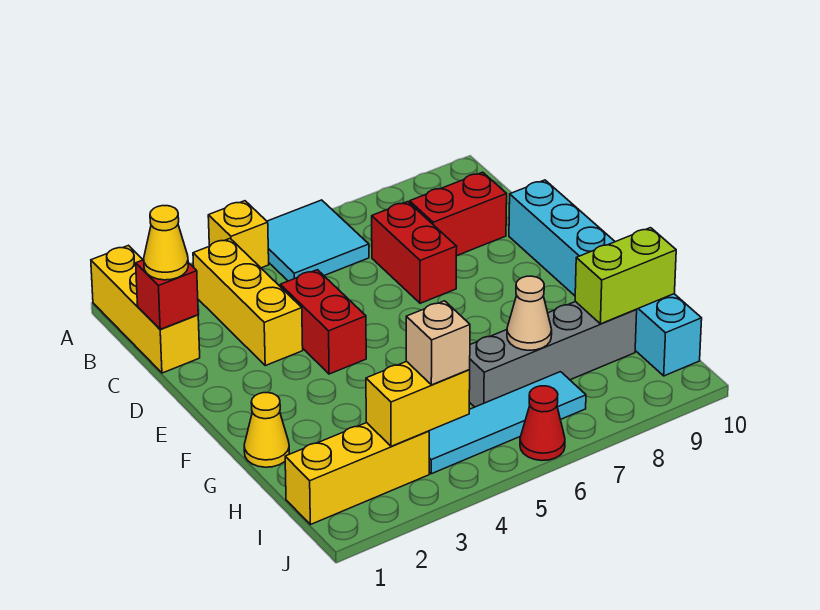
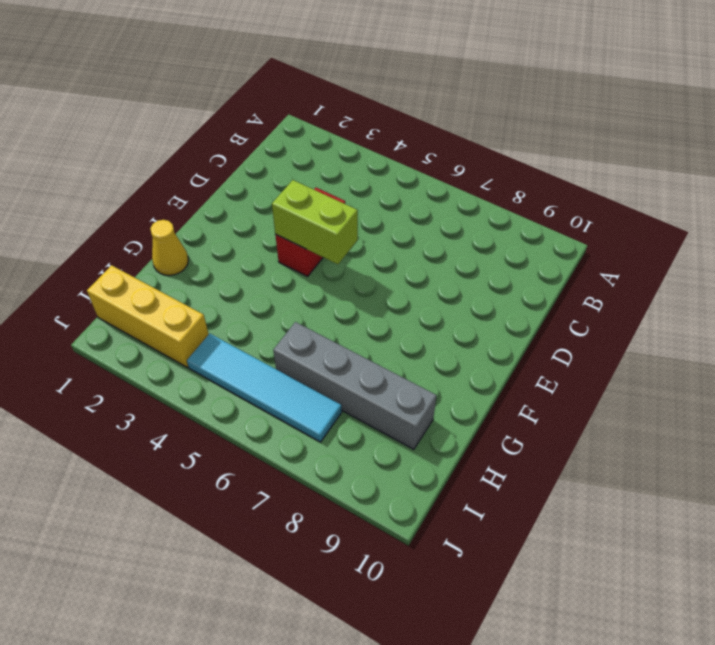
lime brick E4:E5 level 2 -> lime brick H9:H10 level 2
none -> yellow brick A1:C1 level 1
none -> yellow brick A4 level 1
none -> cyan tile A5:B6 level 1

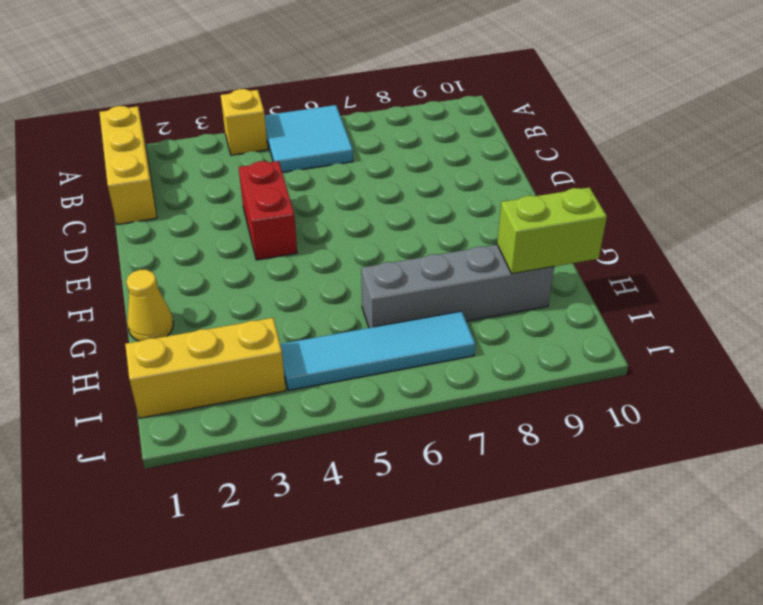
none -> yellow brick B3:D3 level 1
none -> red brick C7:D7 level 1
none -> red brick C8:C9 level 1

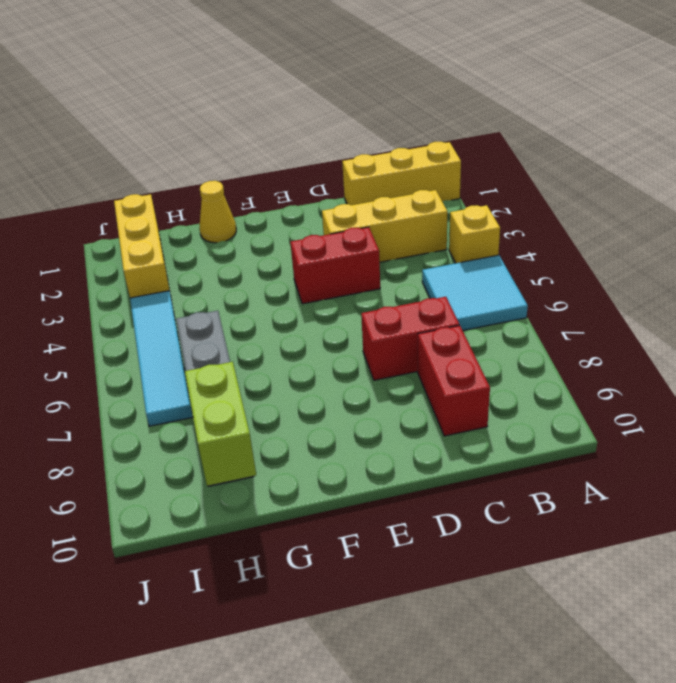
none -> cyan brick D10:I10 level 1
none -> red cone J6 level 1
none -> red brick C1 level 2

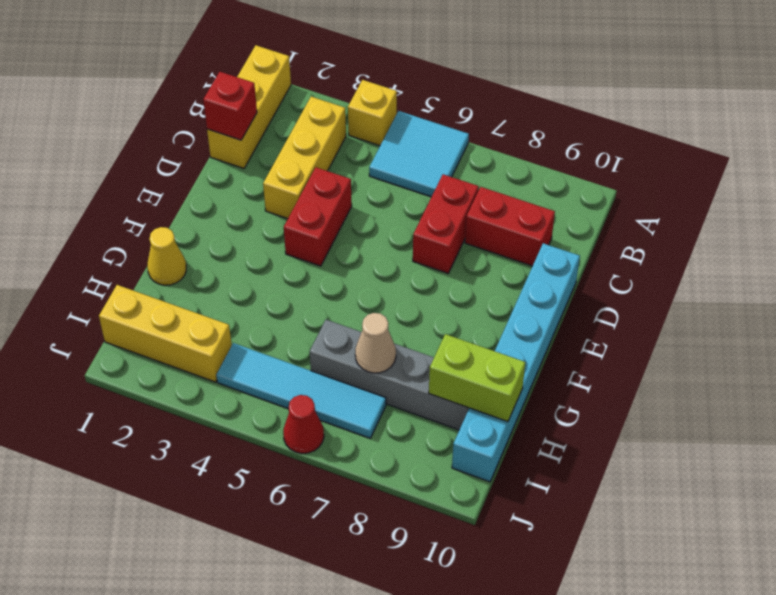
none -> yellow brick I3:I4 level 2
none -> yellow cone C1 level 3
none -> tan brick I4 level 3

